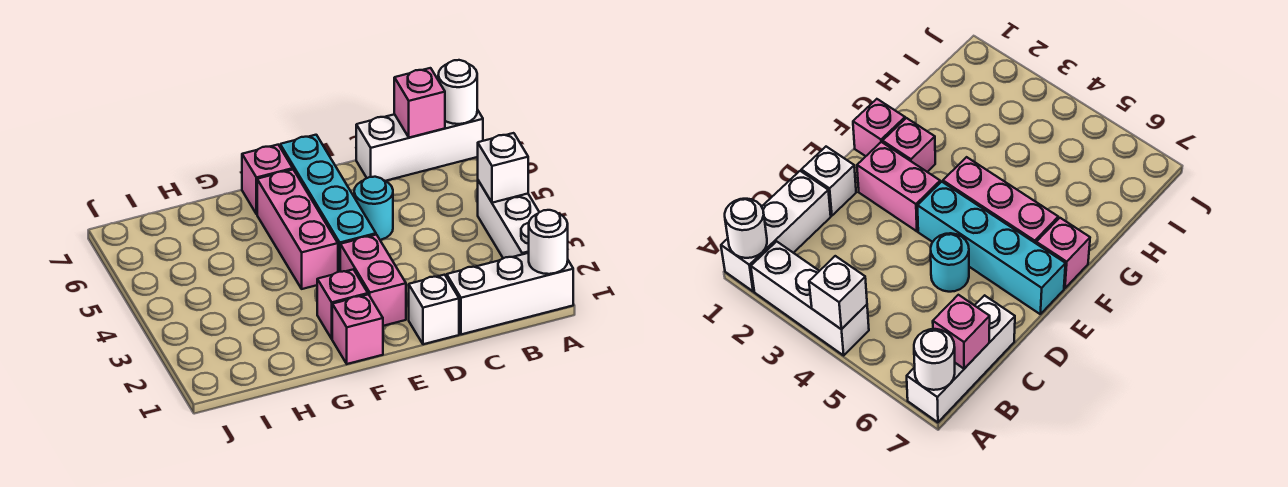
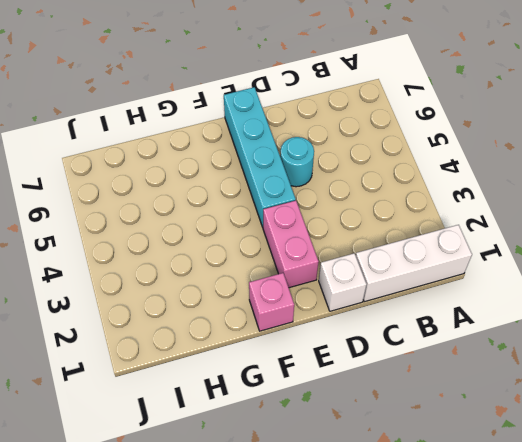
none -> white brick A2:A4 level 1
none -> white brick A7:C7 level 1
none -> pink brick F2 level 1

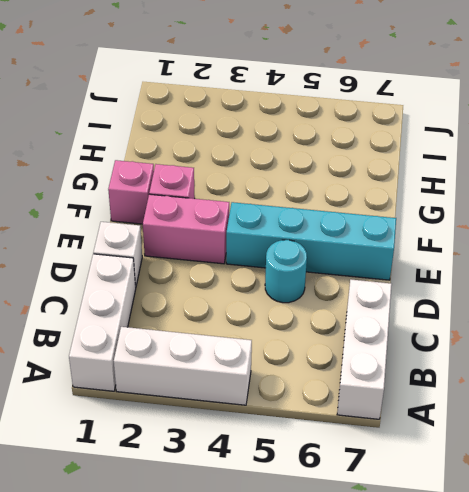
none -> pink brick F4:F6 level 1
none -> pink brick F7 level 1
none -> white round brick A1 level 2

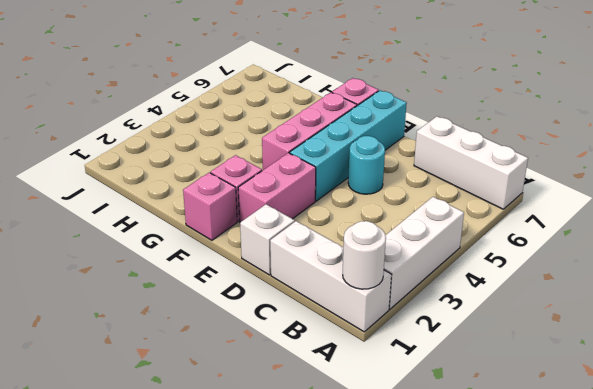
none -> white brick A4 level 2
none -> white round brick A7 level 2
none -> pink brick B7 level 2

